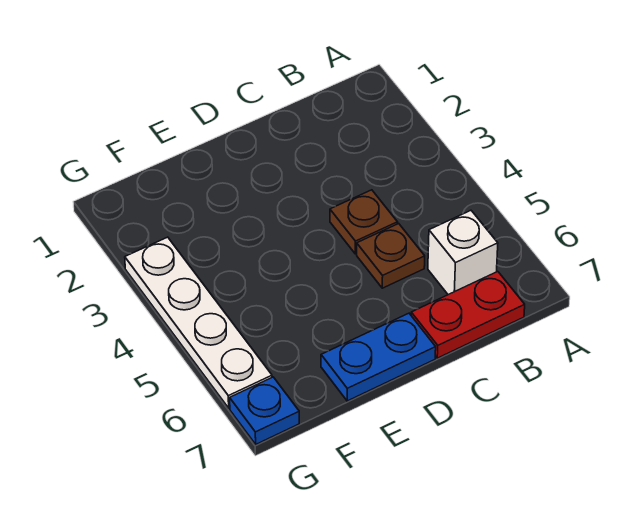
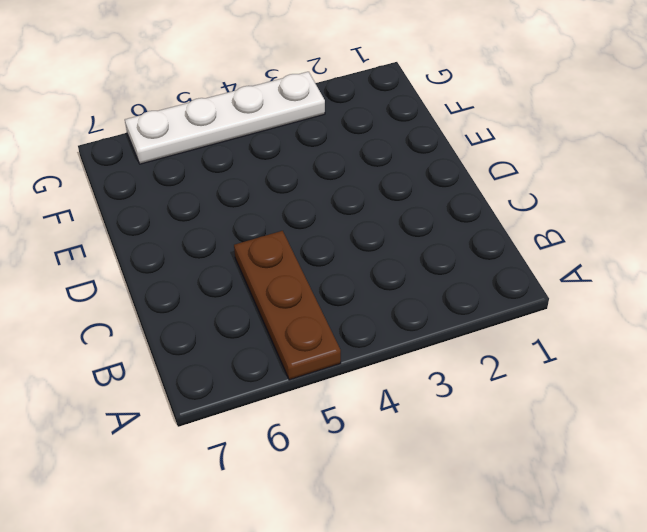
brown plate A5:C5 level 1 -> brown plate C5 level 1
none -> white brick B6 level 1
none -> red plate B7:C7 level 1

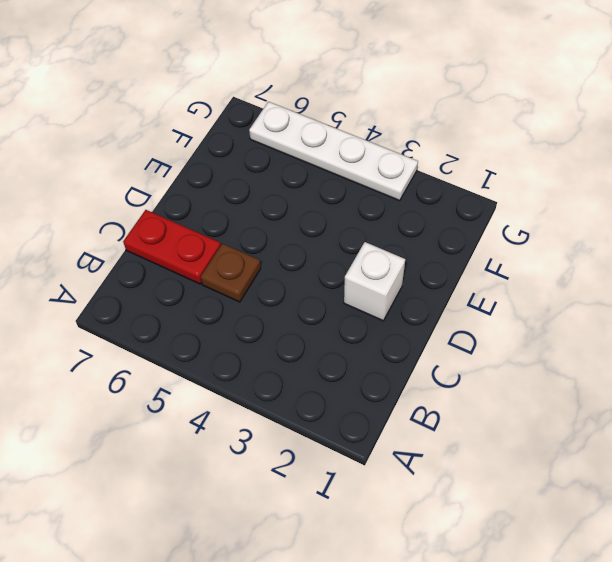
red plate C6:C7 level 1 -> red plate B7:C7 level 1
white brick D2 level 1 -> white brick B6 level 1
none -> brown plate C4 level 1
none -> blue plate D7:E7 level 1

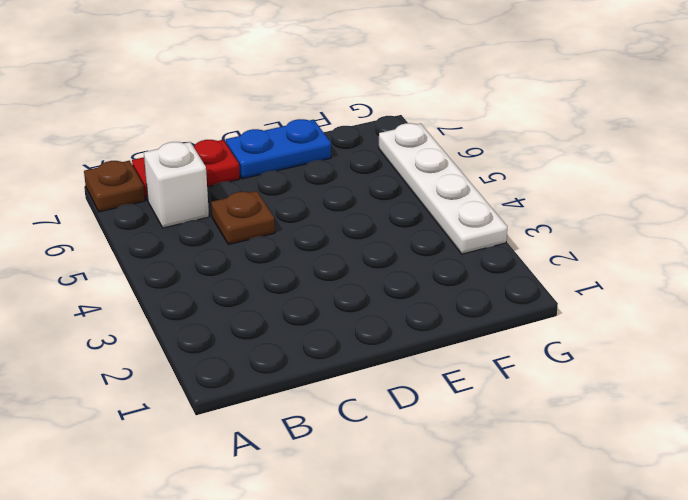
brown plate A7 level 1 -> brown plate C4 level 1
none -> blue plate G7 level 1

